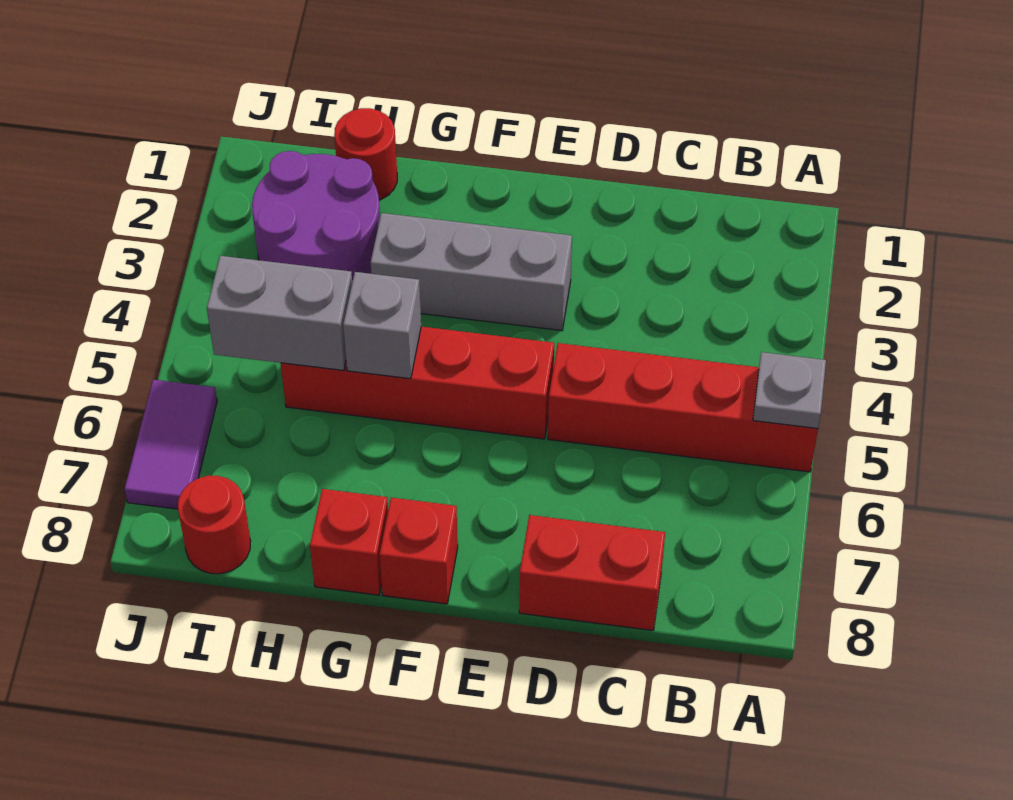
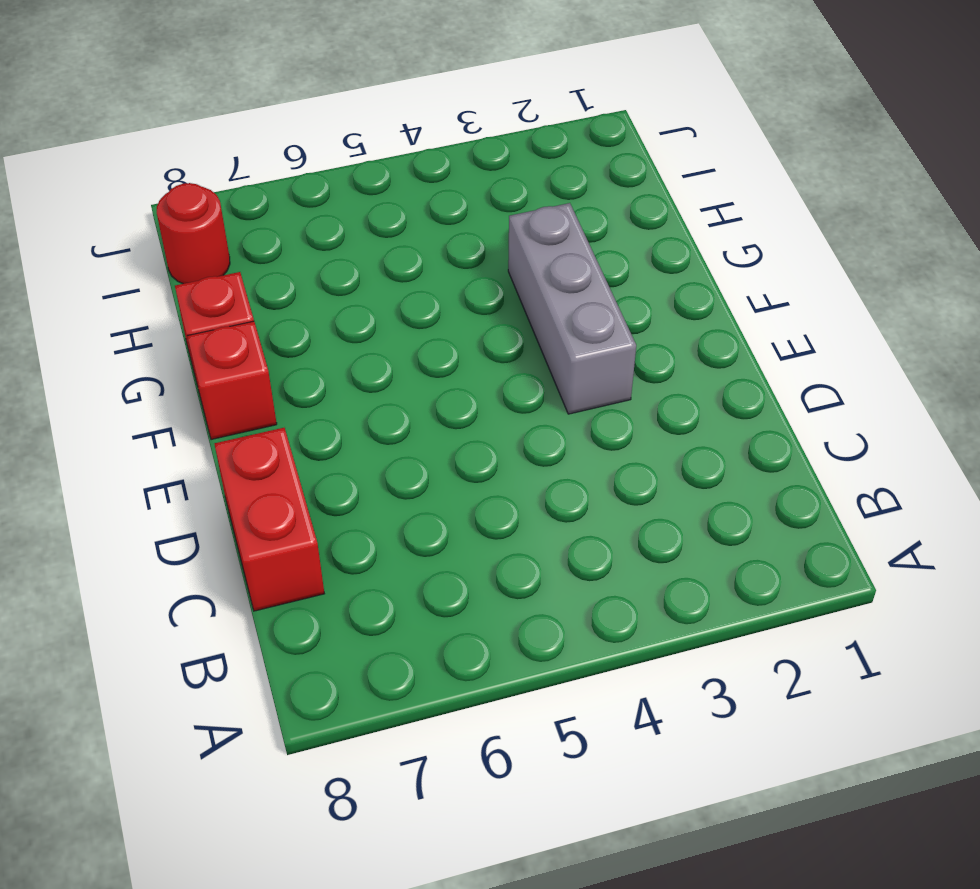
none -> red brick A5:D5 level 1
none -> red brick E5:H5 level 1
none -> red round brick H1 level 1

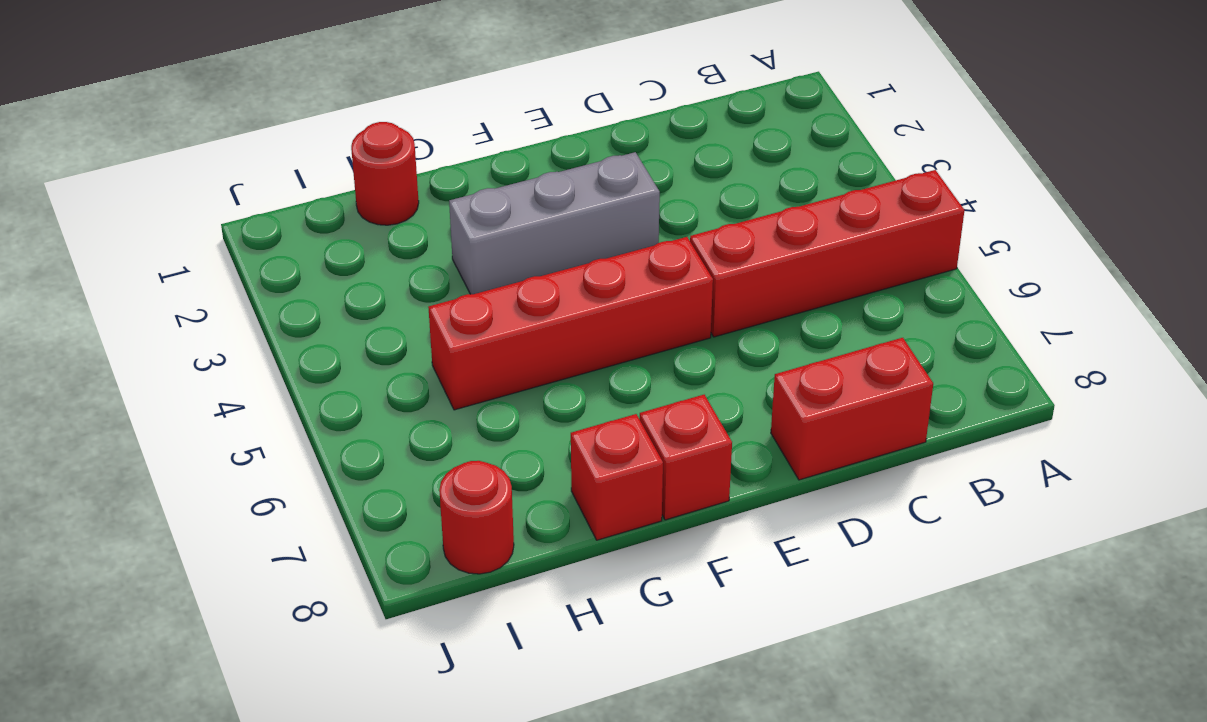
none -> purple round brick H2:I3 level 1
none -> purple tile J6:J7 level 1
none -> grey plate A5 level 2

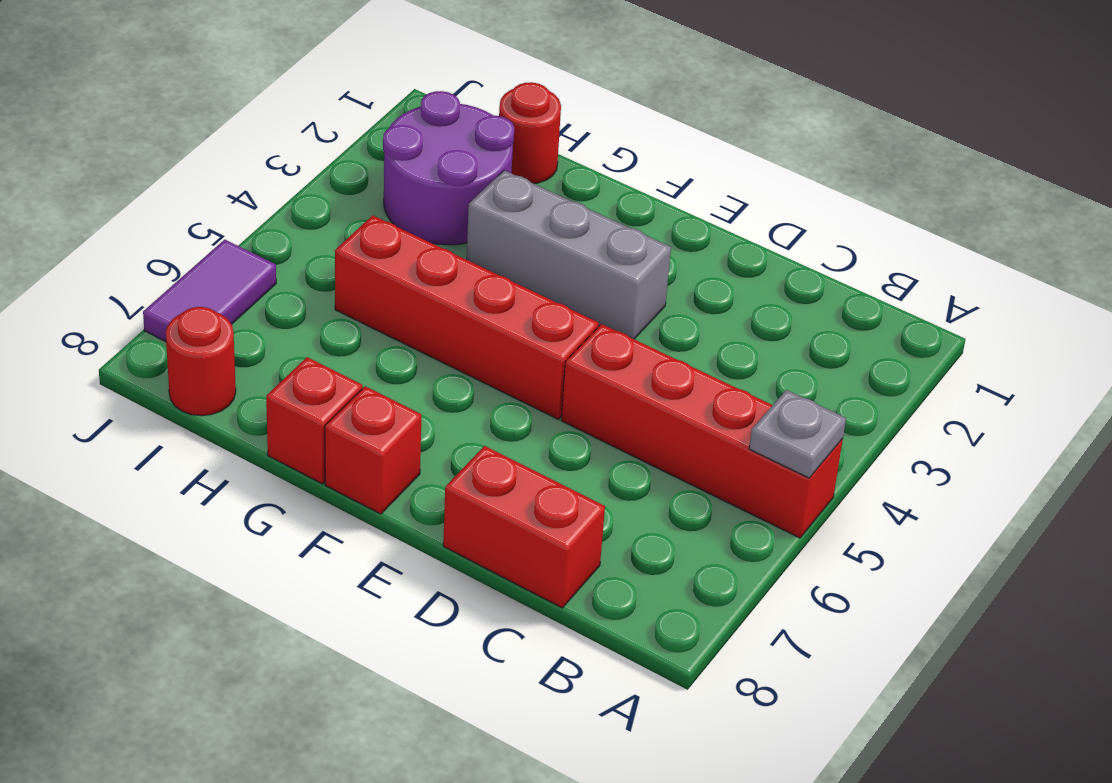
none -> grey brick G5 level 2
none -> grey brick H5:I5 level 2

